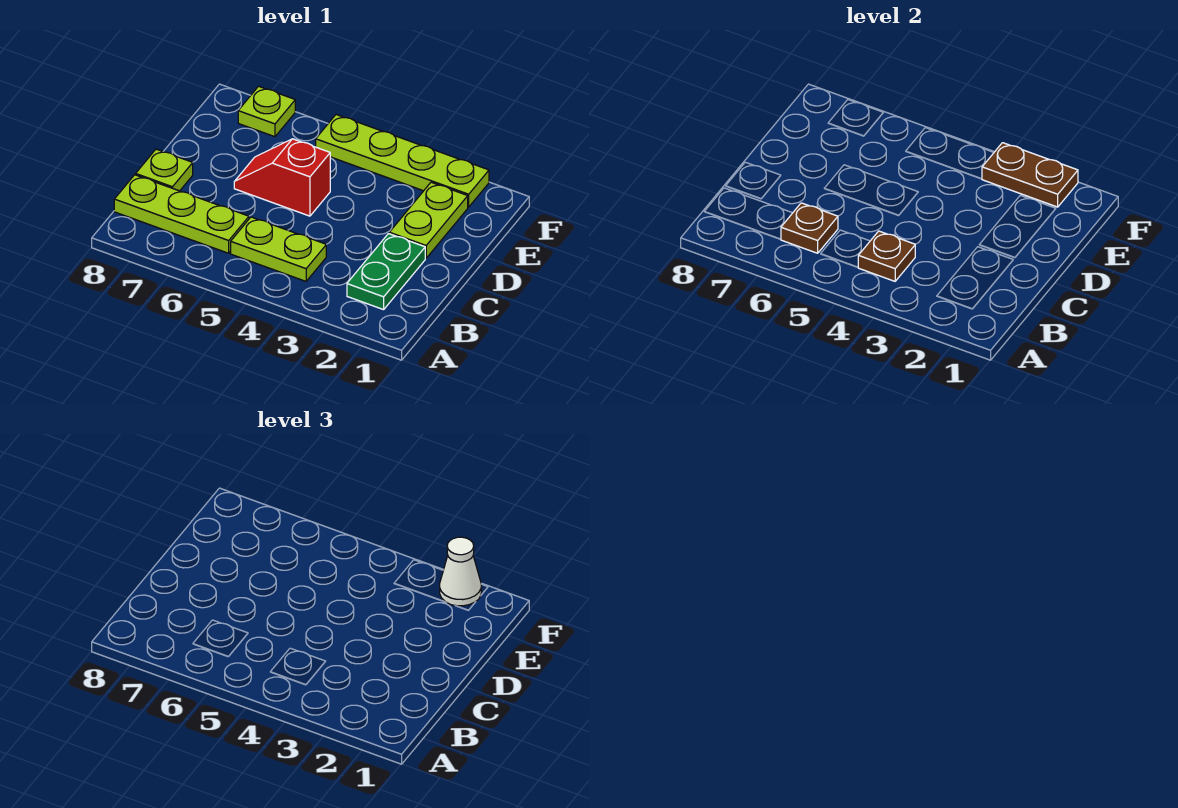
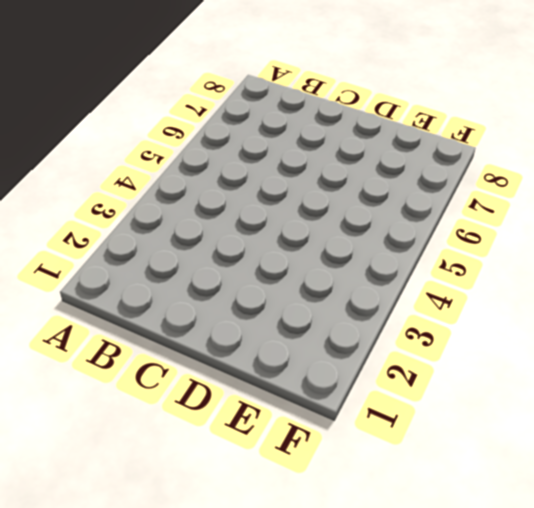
none -> green plate B2:C2 level 1
none -> lime plate B4:B5 level 1
none -> lime plate B6:B8 level 1

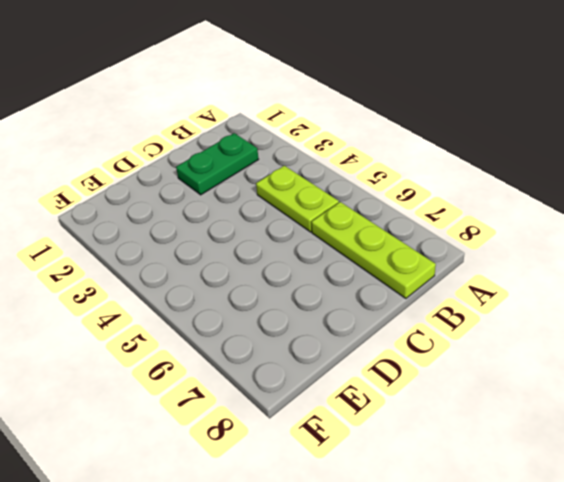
none -> lime plate C8 level 1
none -> lime plate D2:E2 level 1
none -> red slope D5:D6 level 1 top 5

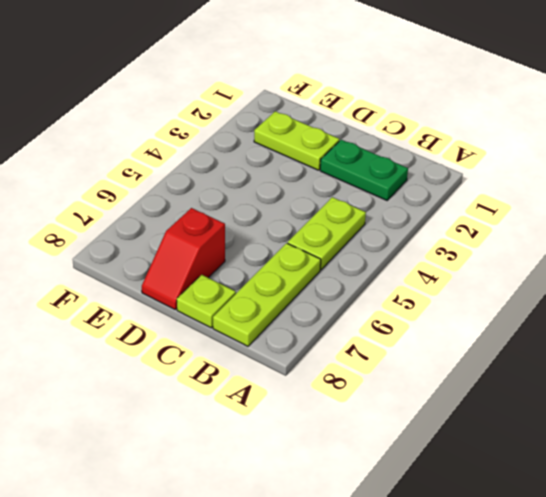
red slope D7:D8 level 1 top 7 -> red slope D5:D6 level 1 top 5
none -> lime plate F2:F5 level 1
none -> lime plate F7 level 1
none -> brown plate B4 level 2

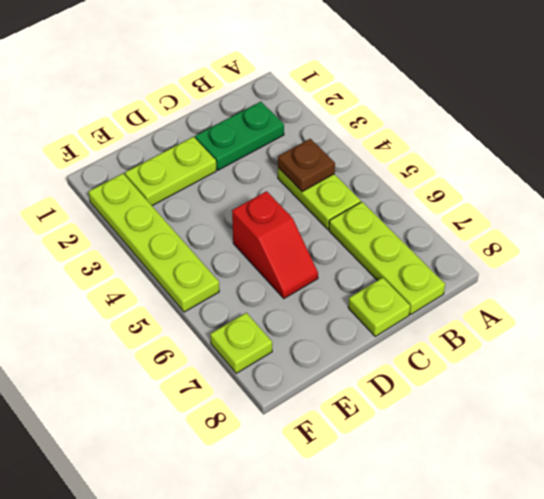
none -> brown plate B6 level 2
none -> brown plate F2:F3 level 2
none -> white cone F2 level 3

